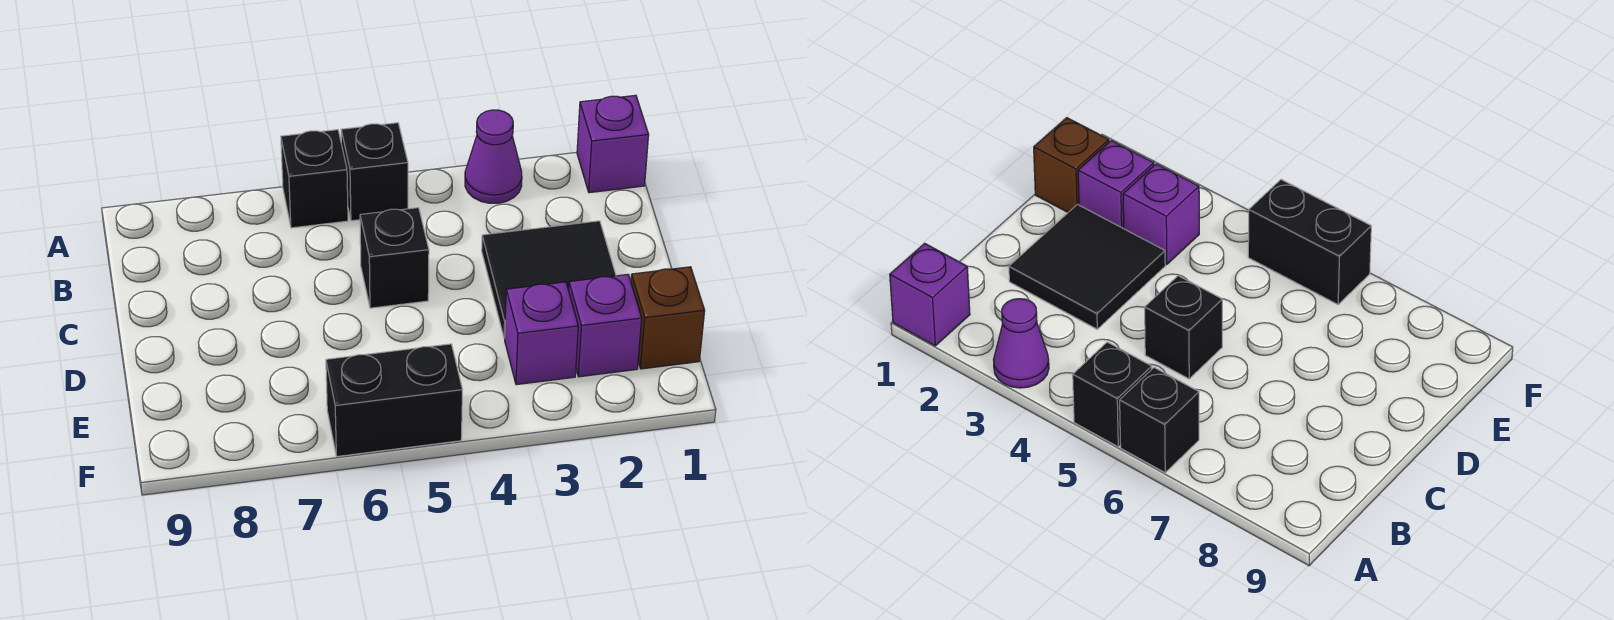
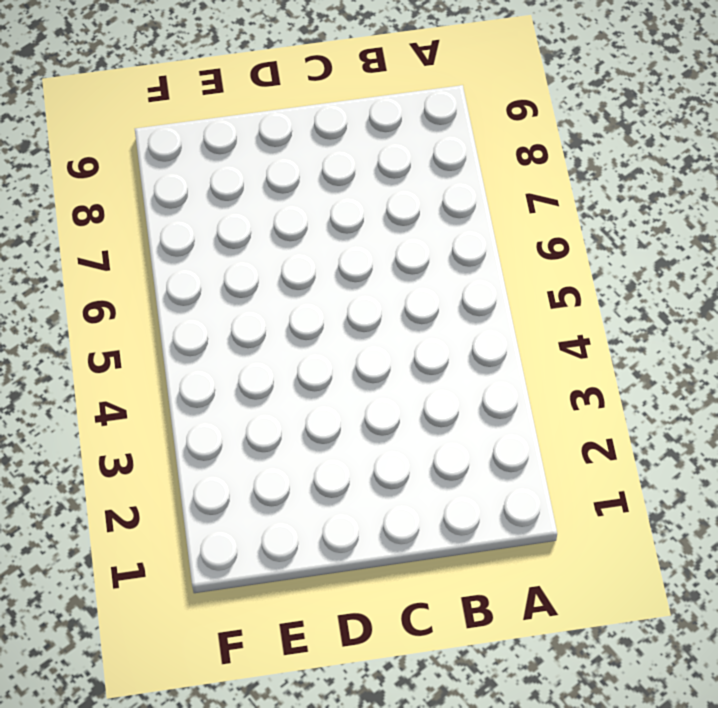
none -> purple brick A1 level 1
none -> purple cone A3 level 1

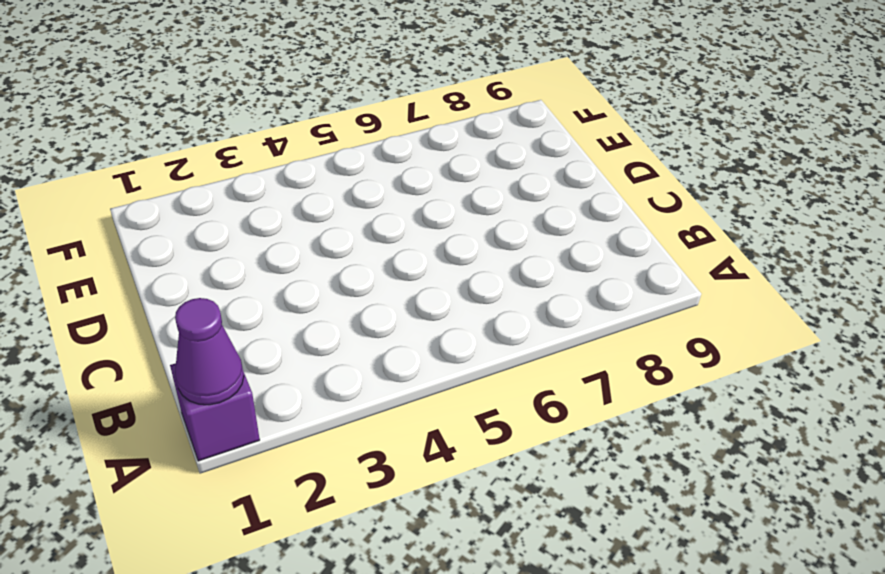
purple cone A1 level 2 -> purple cone A3 level 1
none -> black brick A5 level 1
none -> black brick A6 level 1

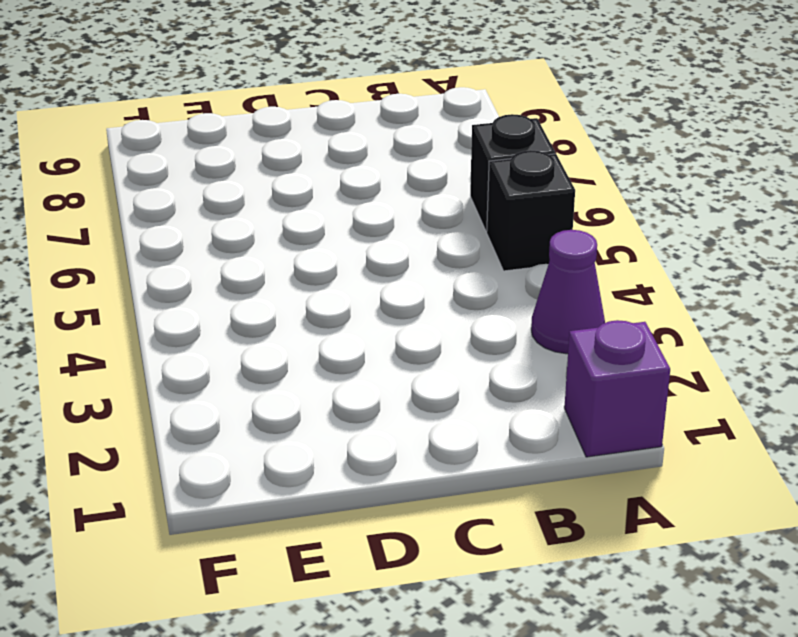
none -> black tile C2:D3 level 1
none -> black brick C5 level 1

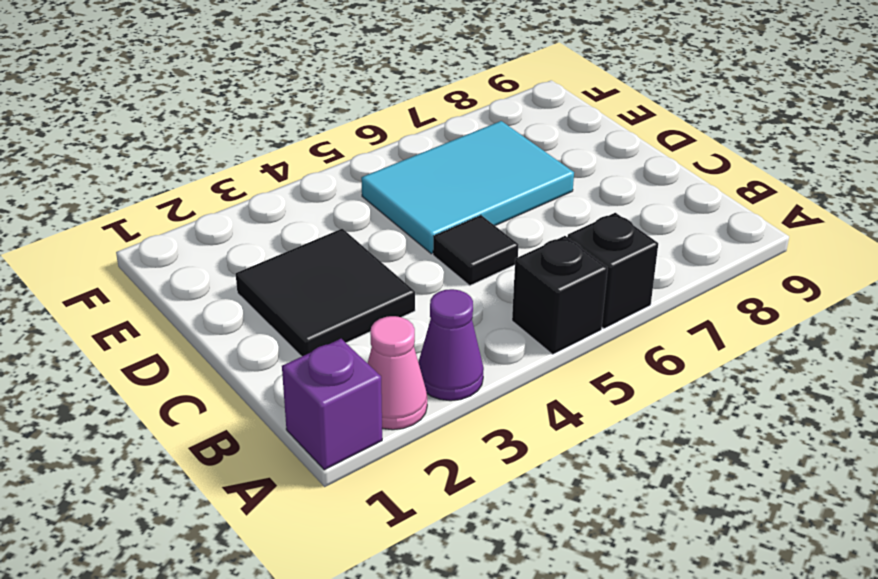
pink cone A2 level 1 -> none
black tile C5 level 1 -> black brick C5 level 1
cyan tile D5:E7 level 1 -> none
none -> brown brick E1 level 1
none -> purple brick E2 level 1

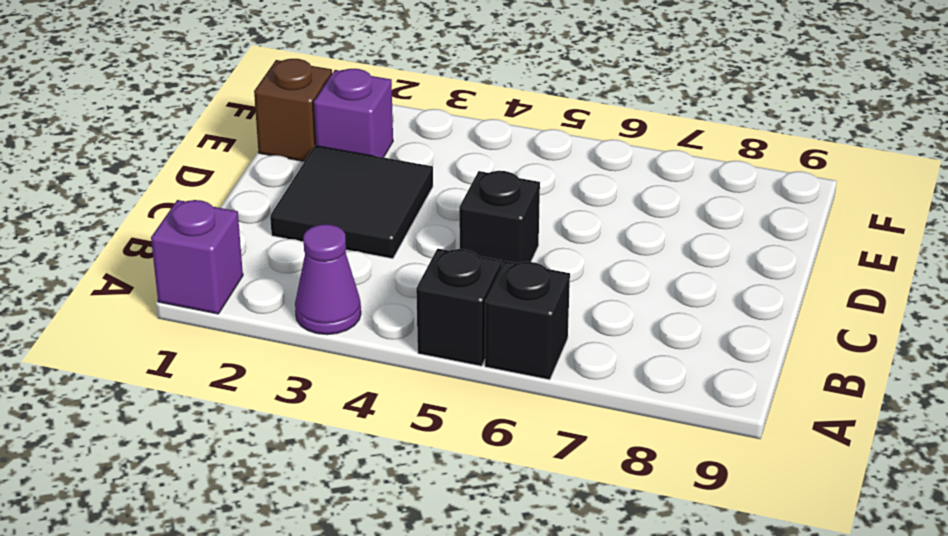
none -> purple brick E3 level 1
none -> black brick F5:F6 level 1

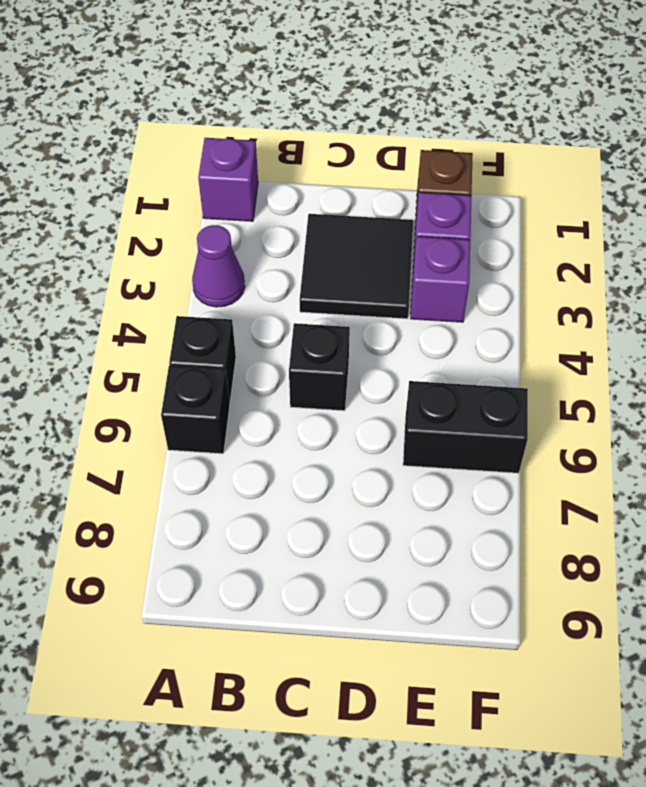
black brick E6:F6 level 1 -> black brick F5:F6 level 1

